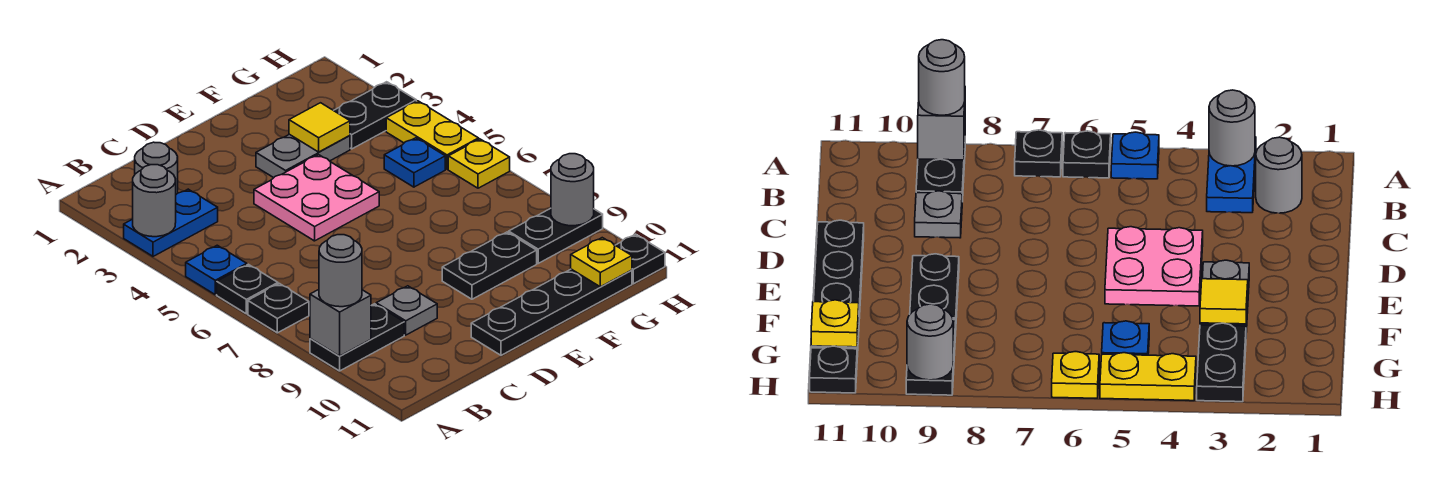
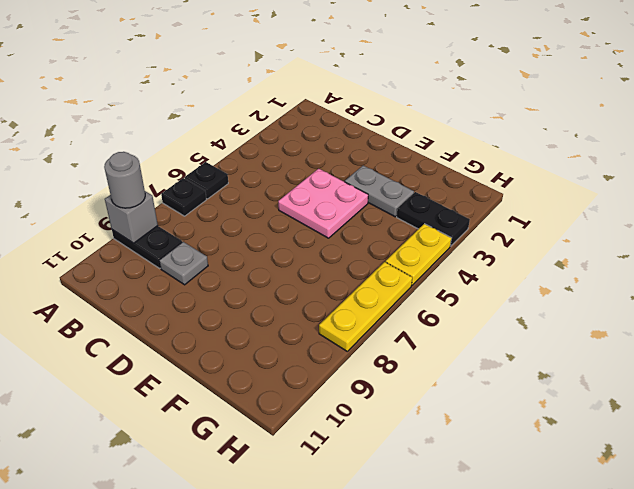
yellow plate H6:H8 level 1 -> yellow plate H6 level 1
none -> blue plate A3:B3 level 1
none -> blue plate A5 level 1
none -> grey round brick B2 level 1

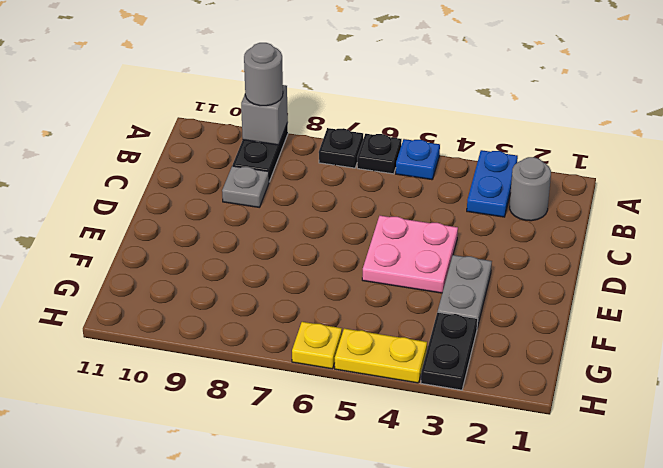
none -> black plate D11:G11 level 1
none -> black plate E9:F9 level 1
none -> blue plate G5 level 1

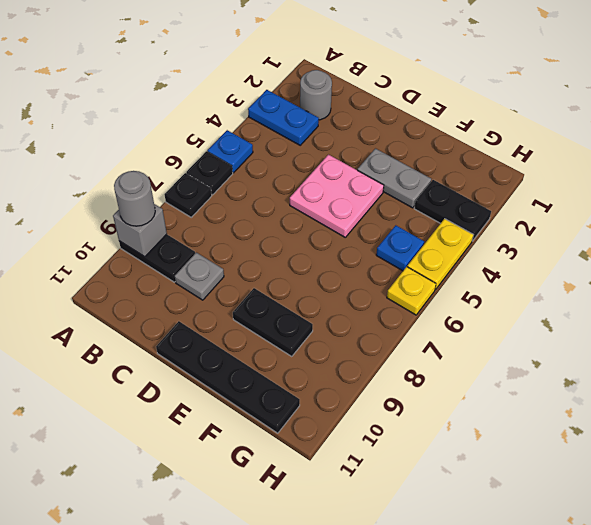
none -> black plate G9:H9 level 1
none -> black plate H11 level 1
none -> grey round brick A3 level 2

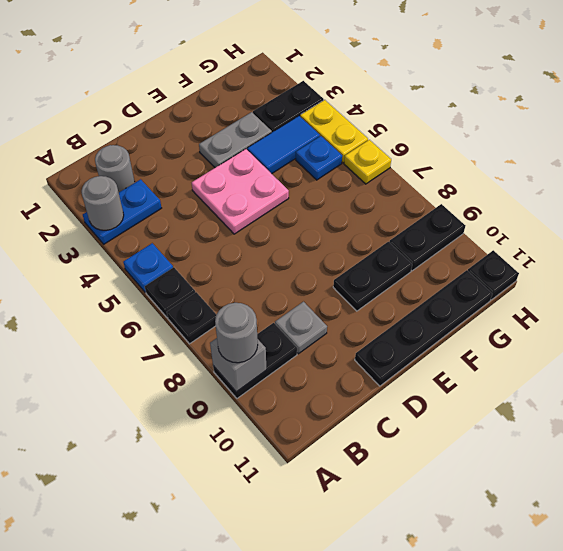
blue tile F4:G4 level 1 -> none
none -> yellow tile F3 level 2
none -> yellow plate G11 level 2
none -> grey round brick H9 level 2

